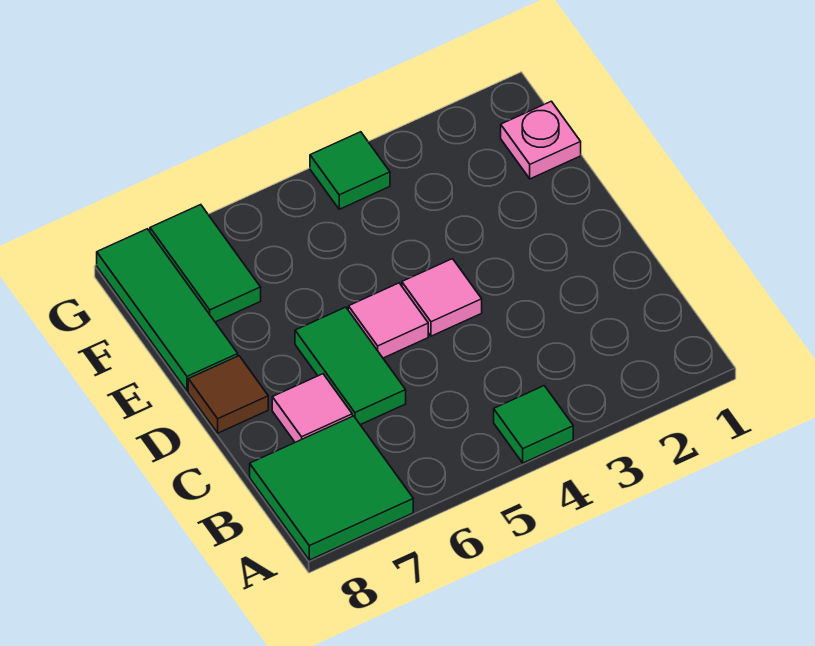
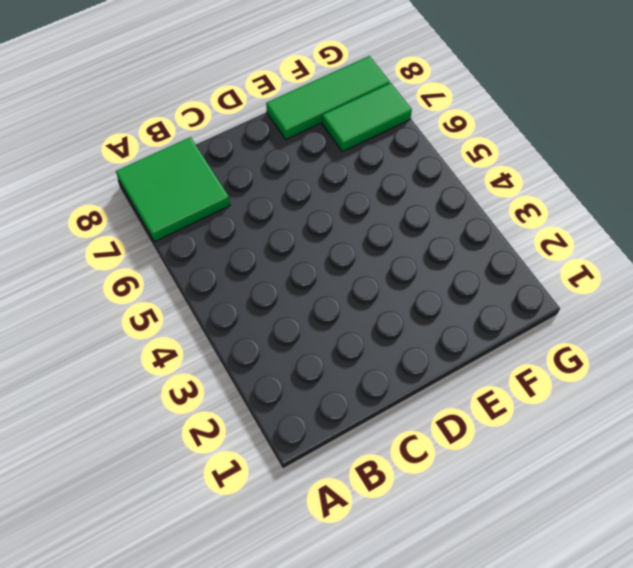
none -> green tile A4 level 1
none -> green tile C6:D6 level 1

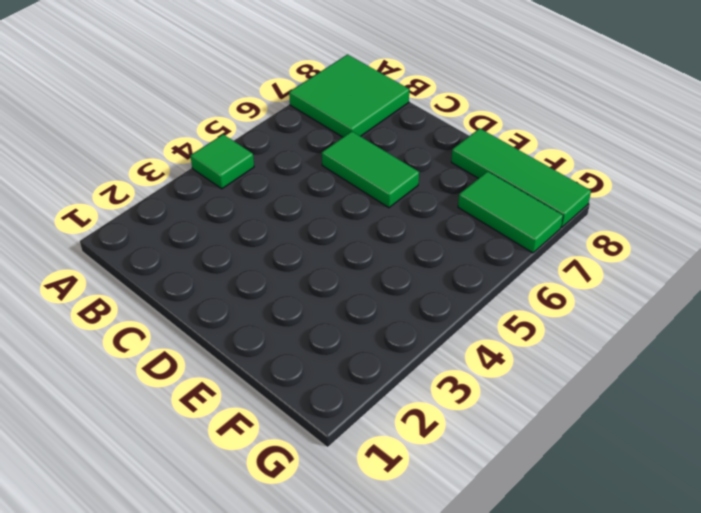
none -> pink tile C7 level 1
none -> pink tile D4 level 1

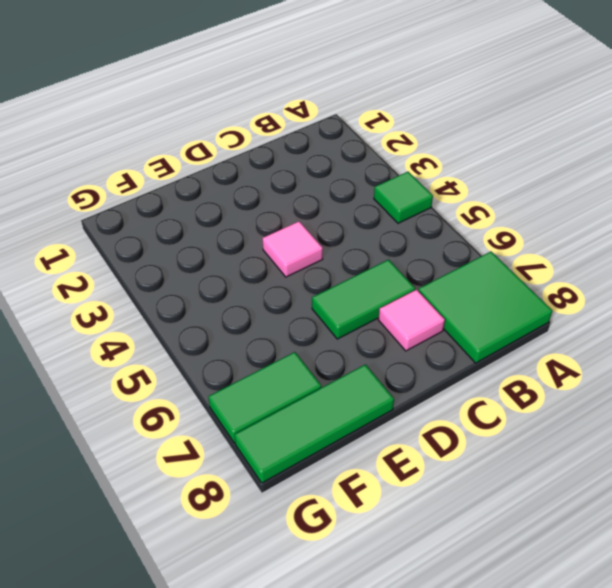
none -> pink tile D5 level 1
none -> brown tile D8 level 1

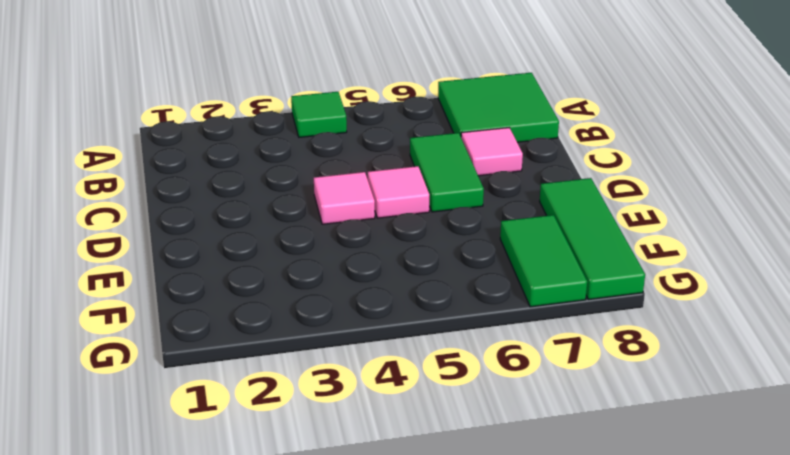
none -> brown tile D8 level 1
none -> pink plate F1 level 1

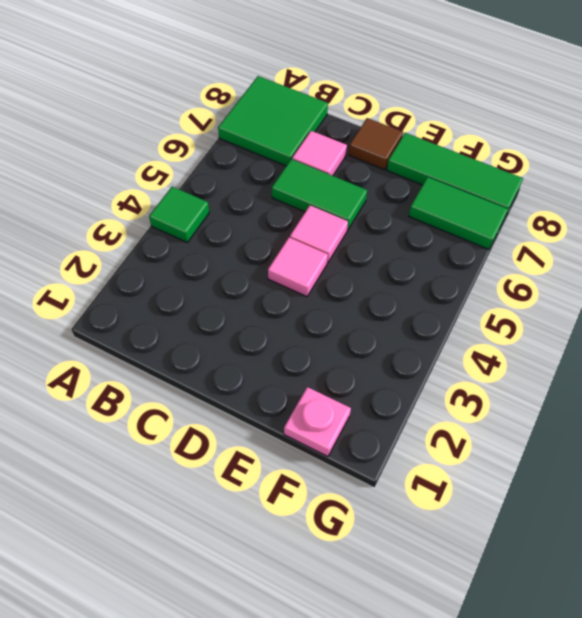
none -> green tile G4 level 1

